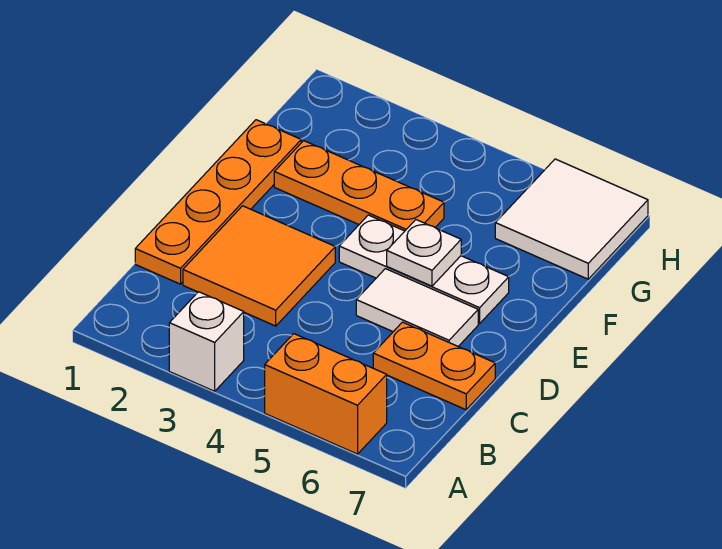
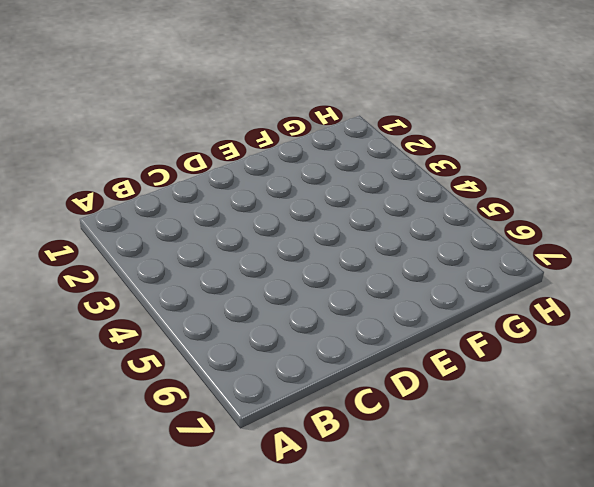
none -> white brick A3 level 1
none -> orange brick A5:A6 level 1

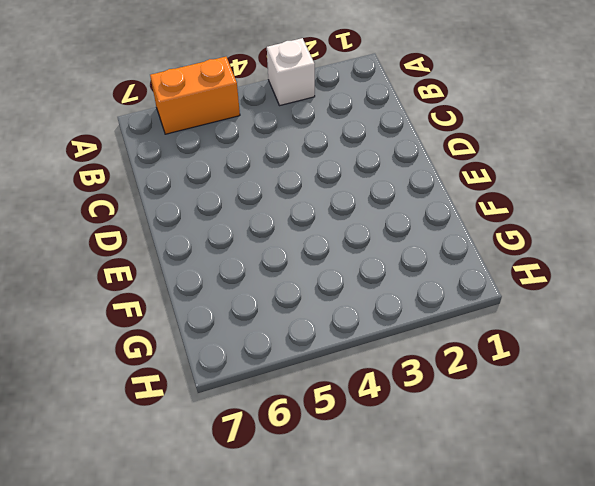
none -> orange plate C1:F1 level 1
none -> orange tile C2:D3 level 1

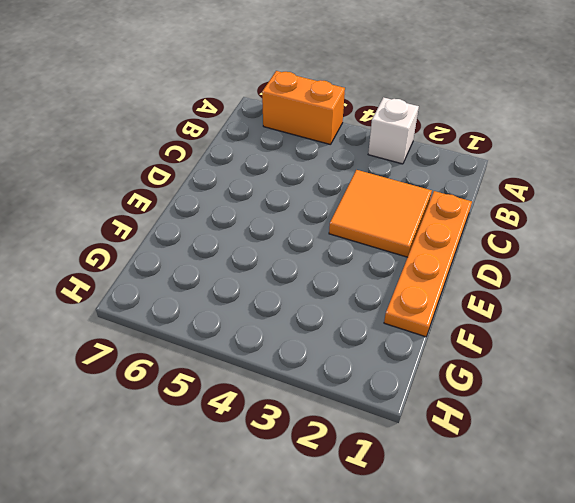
none -> orange plate C6:C7 level 1
none -> white tile D5:D6 level 1

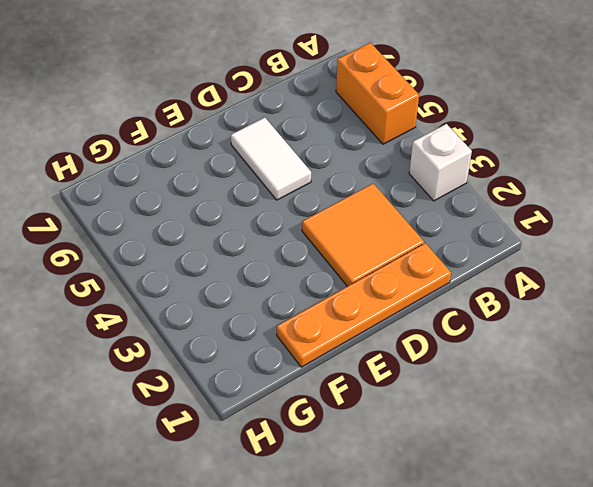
none -> orange plate C6:C7 level 1
none -> white plate E4:E6 level 1

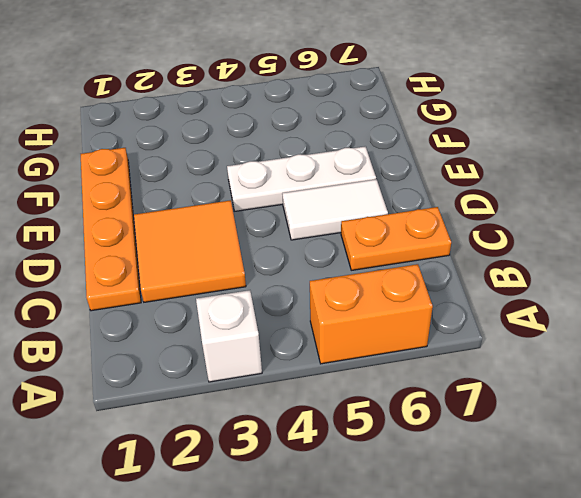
none -> orange plate F2:F4 level 1
none -> white tile G6:H7 level 1

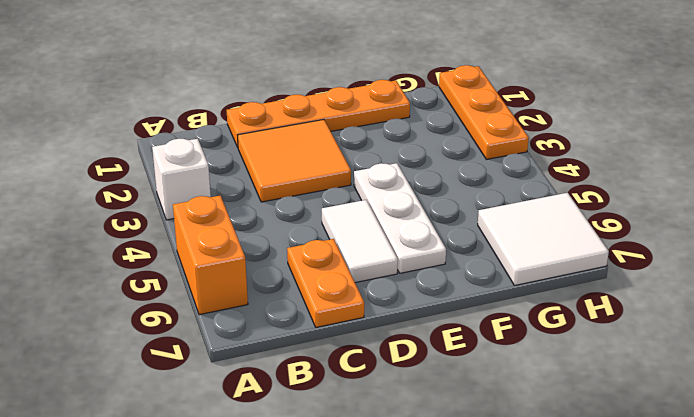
orange plate H1:H3 level 1 -> orange plate F2:F4 level 1
none -> white plate E5 level 2

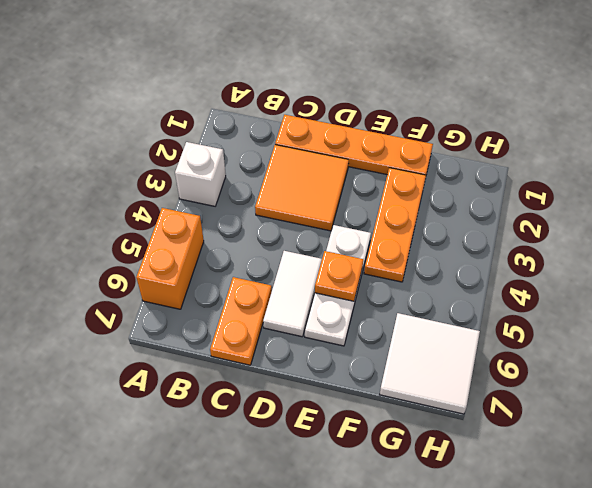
orange plate E5 level 2 -> white plate E5 level 2

